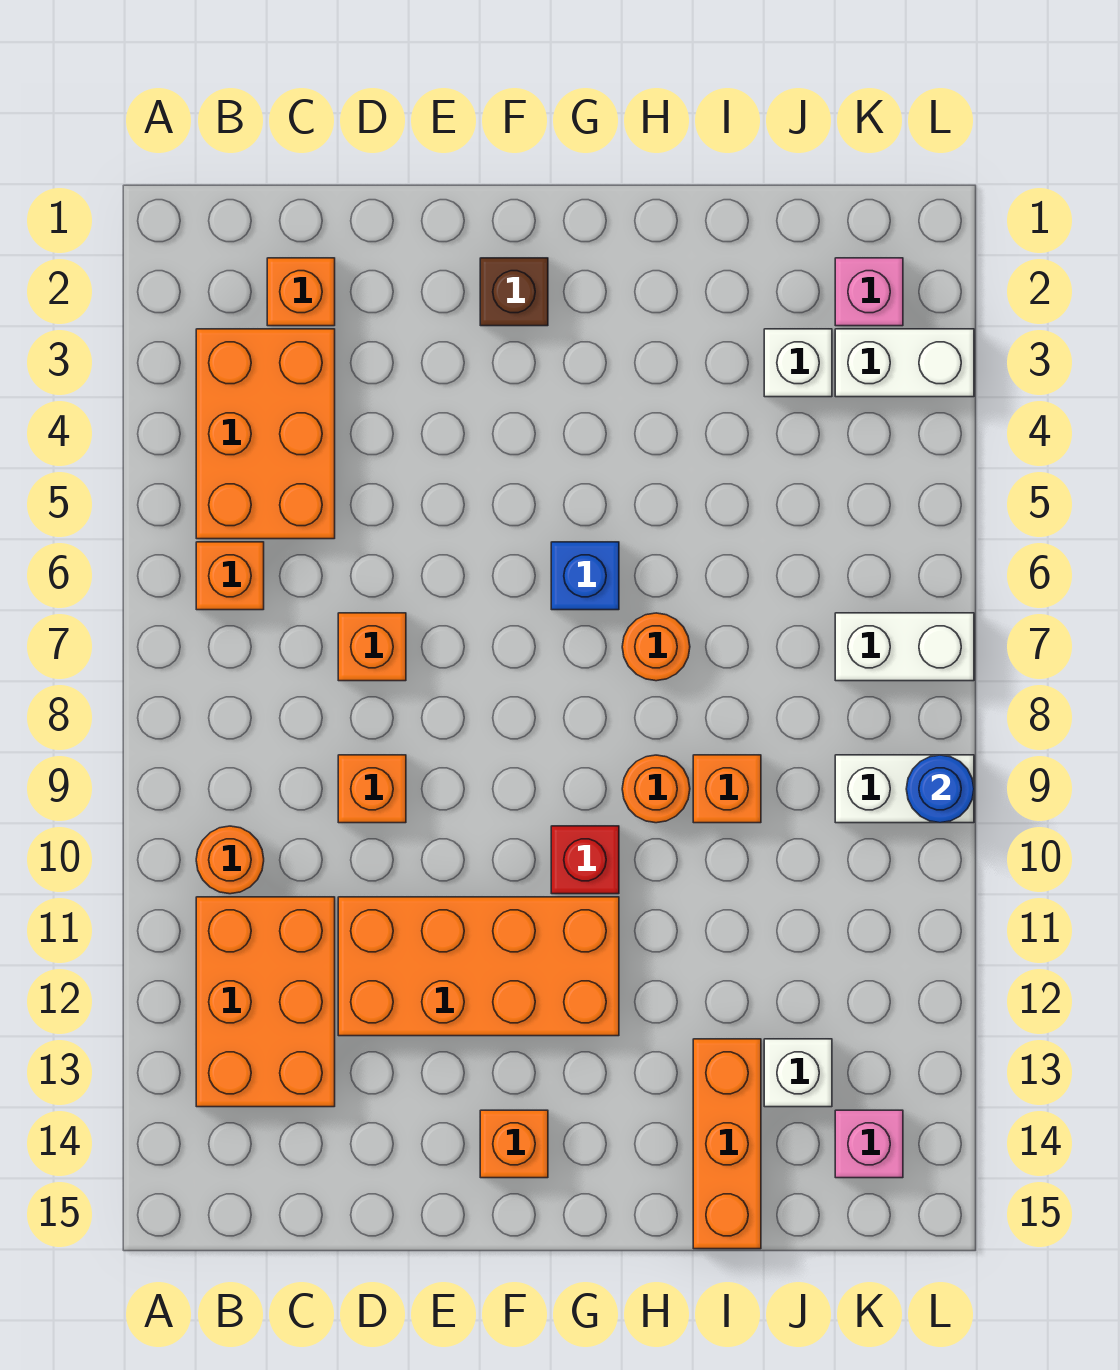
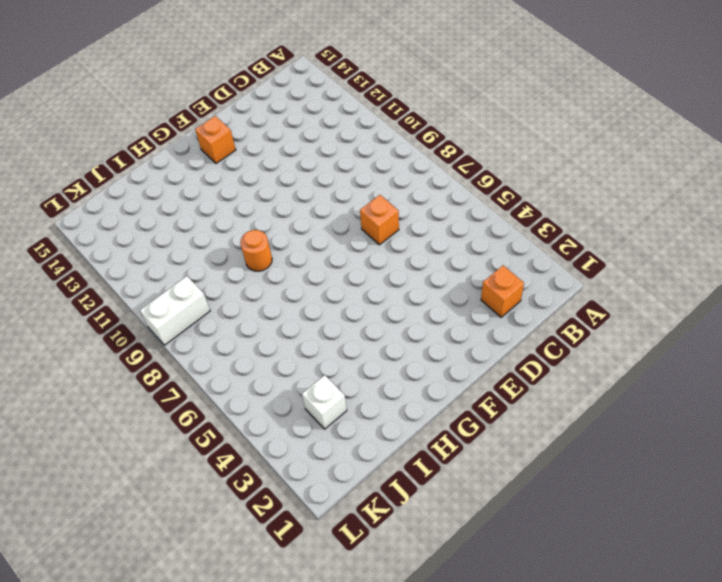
none -> orange brick B3:C5 level 1
none -> orange brick B6 level 1
none -> orange round brick B10 level 1

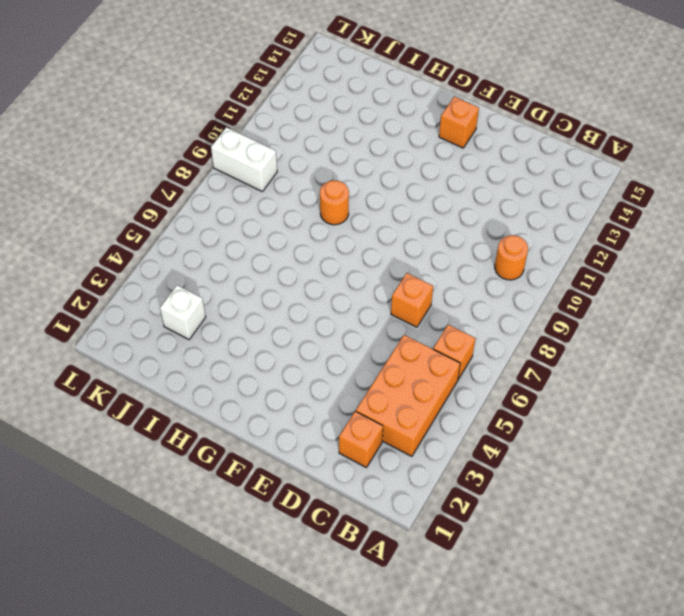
none -> orange brick B11:C13 level 1
none -> orange brick D9 level 1
none -> orange brick D11:G12 level 1

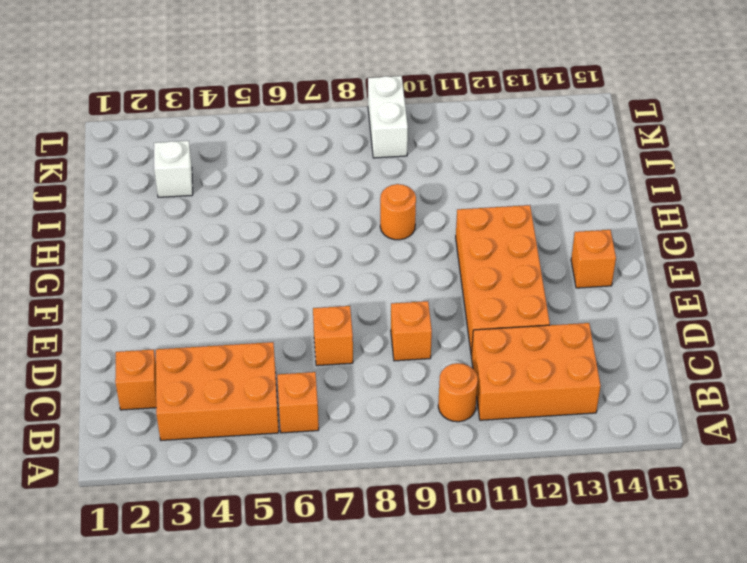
none -> brown brick F2 level 1
none -> blue brick G6 level 1
none -> red brick G10 level 1

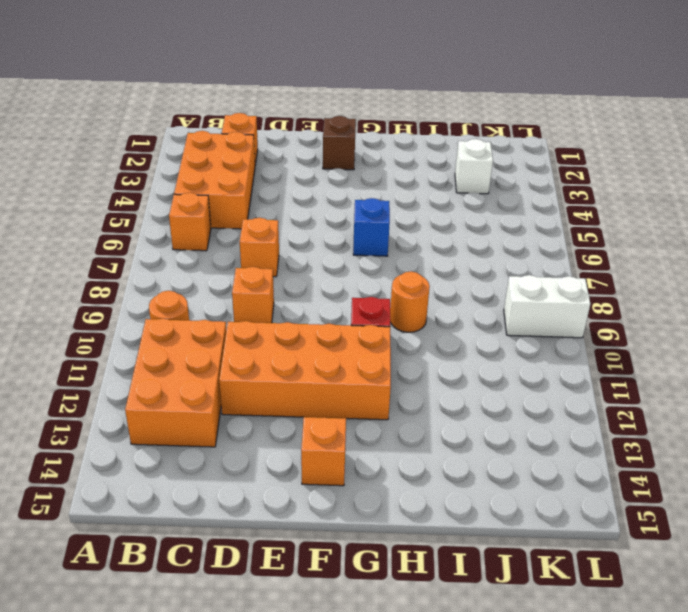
none -> orange round brick H7 level 1
none -> orange brick I9 level 1
none -> orange brick I13:I15 level 1

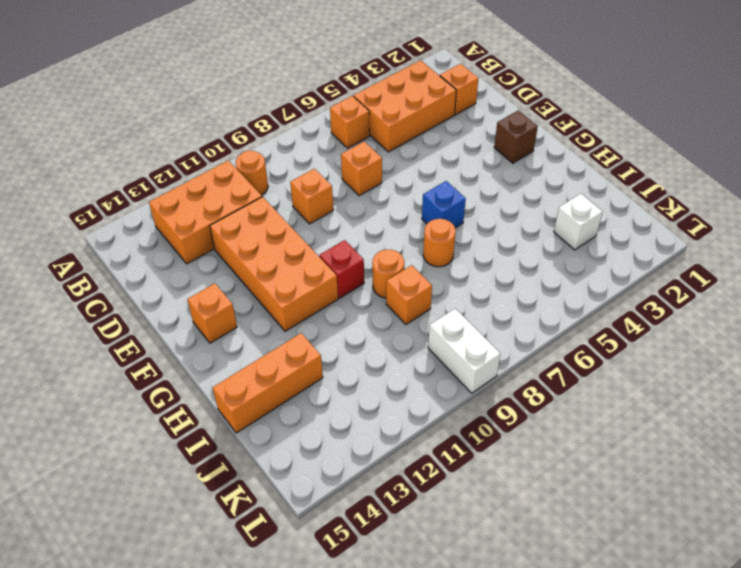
none -> white brick J13 level 1
none -> pink brick K2 level 1
none -> white brick K3:L3 level 1

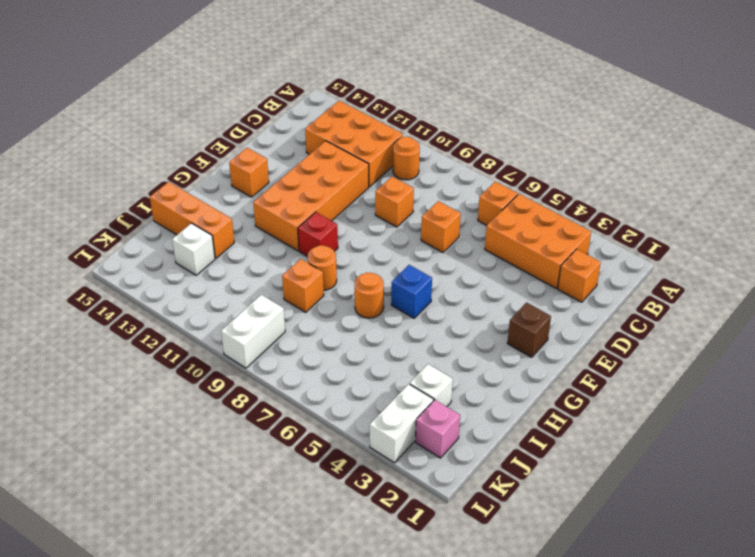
none -> white brick K7:L7 level 1
none -> pink brick K14 level 1
none -> blue round brick L9 level 2

